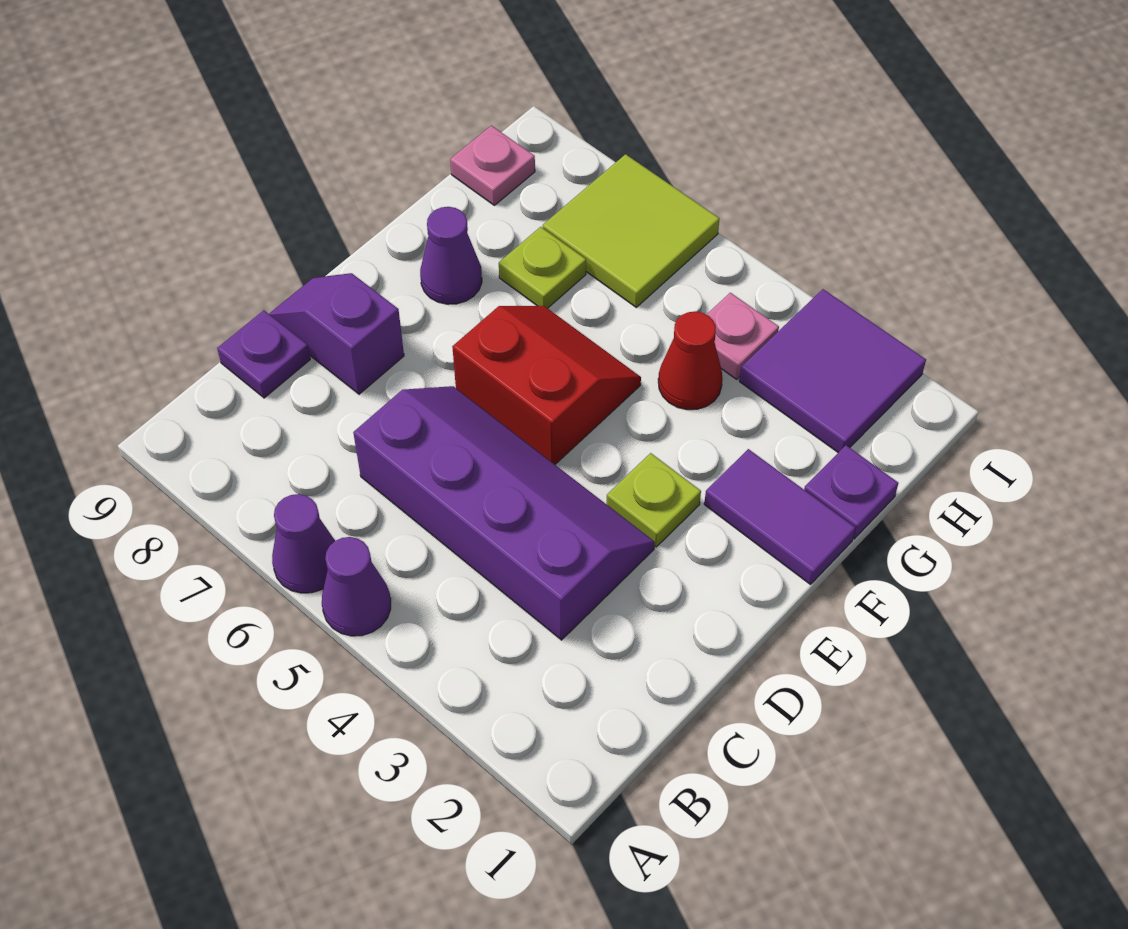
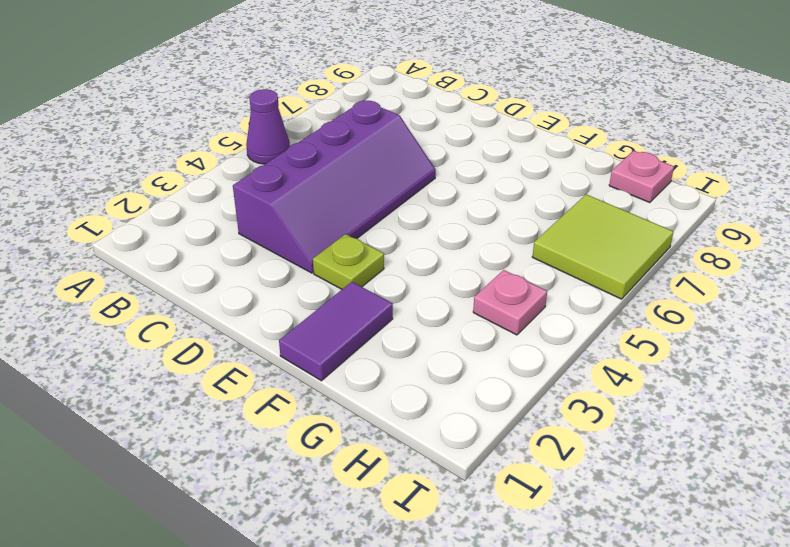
none -> purple cone A6 level 1
none -> purple plate C9 level 1
none -> purple slope D8:D9 level 1 top 8

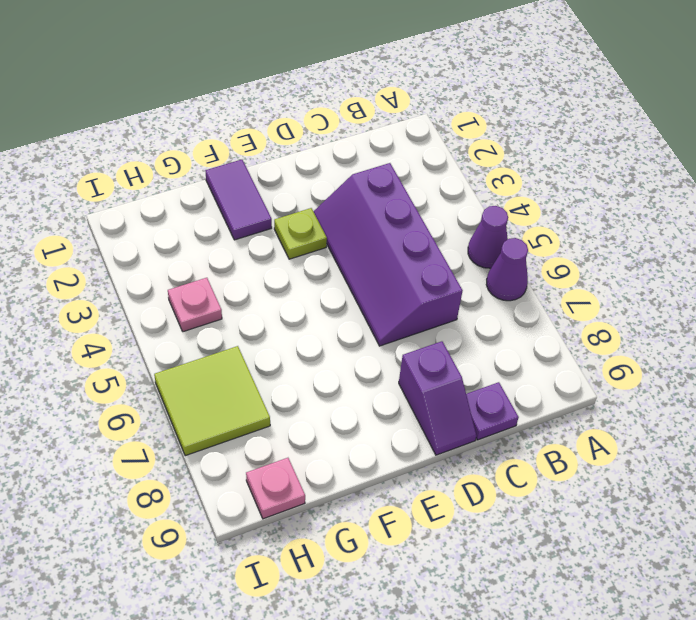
none -> red slope E5:F6 level 1 top E
none -> purple cone F8 level 1
none -> purple plate G1 level 1

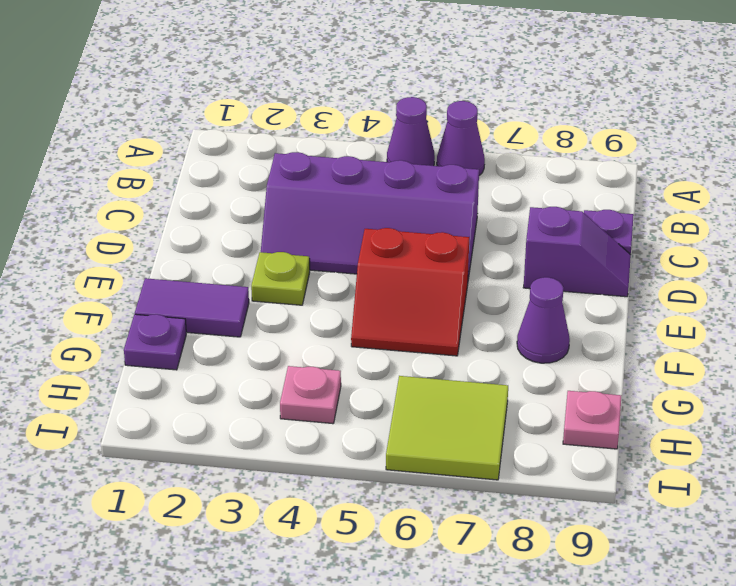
none -> red cone G4 level 1
none -> lime plate G7 level 1
none -> purple tile H2:I3 level 1

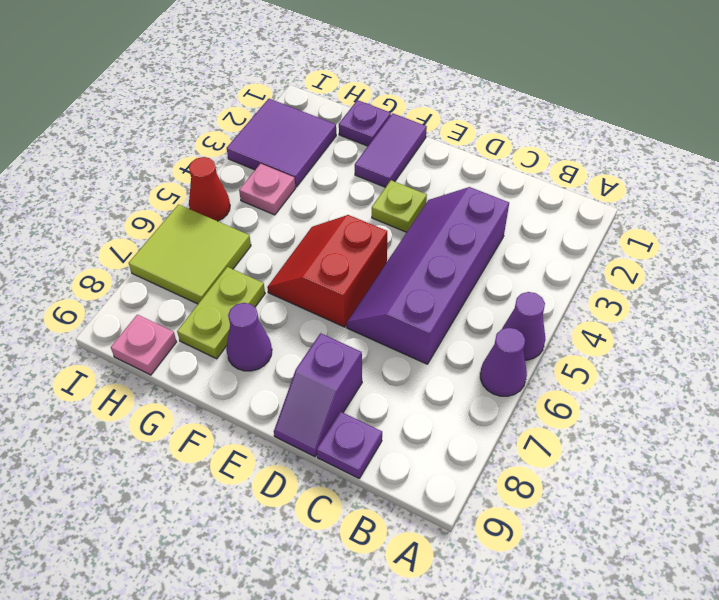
lime plate G7:G8 level 1 -> lime plate G7 level 1
red cone I5 level 1 -> red cone G4 level 1

